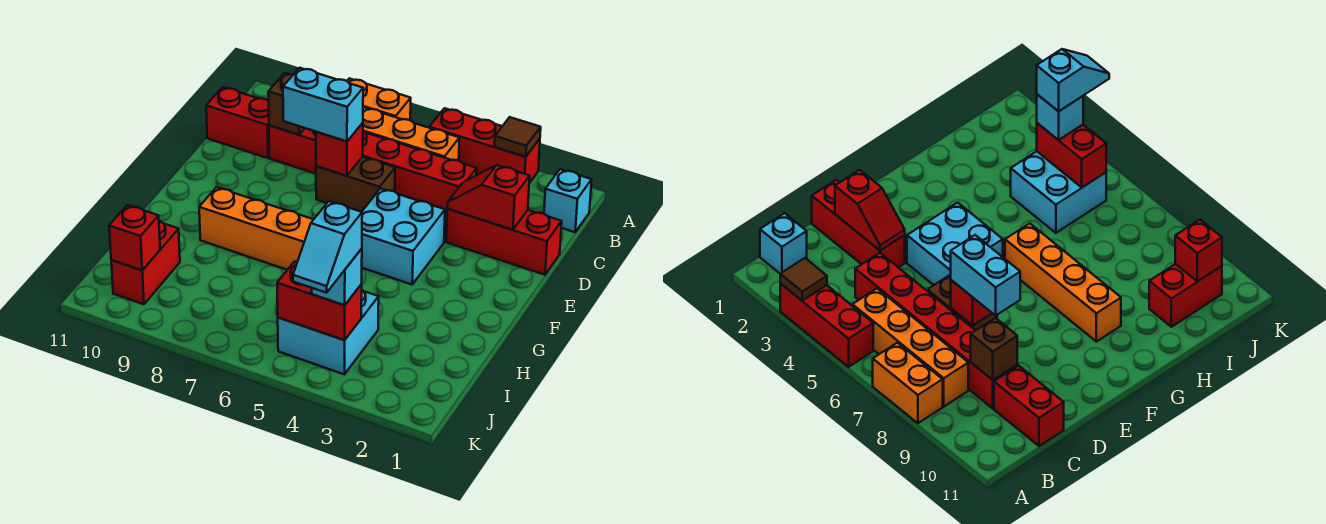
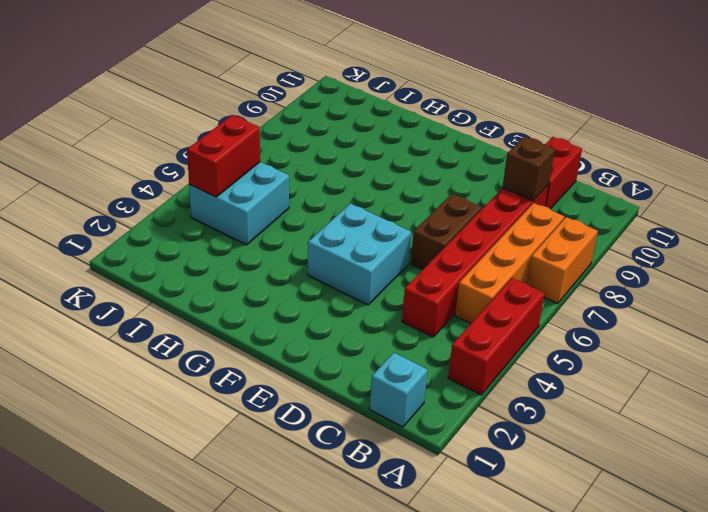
none -> red brick D1:D3 level 1
none -> orange brick G6:G9 level 1
none -> red brick I10:J10 level 1

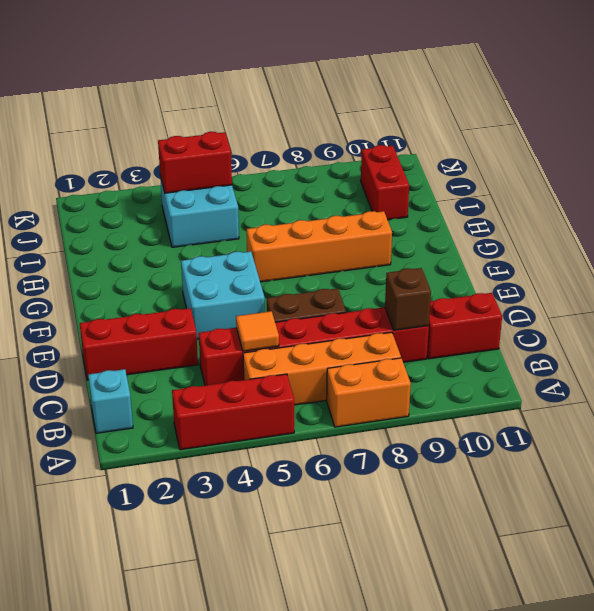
orange tile C5 level 2 -> none
none -> brown tile A3 level 2
none -> red slope D2:D3 level 2 top 2
none -> red brick D7 level 2

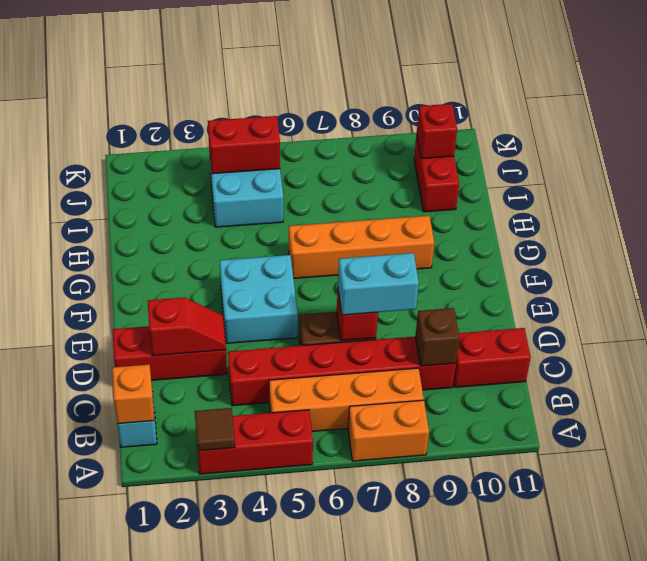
orange brick B1 level 2 -> none
none -> cyan brick J4 level 3
none -> cyan slope J4:K4 level 4 top J

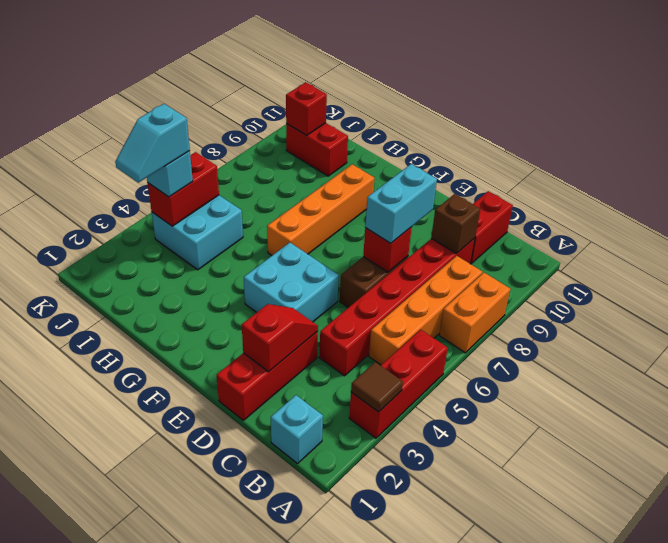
cyan slope J3:J4 level 4 top 4 -> cyan slope J4:K4 level 4 top J

